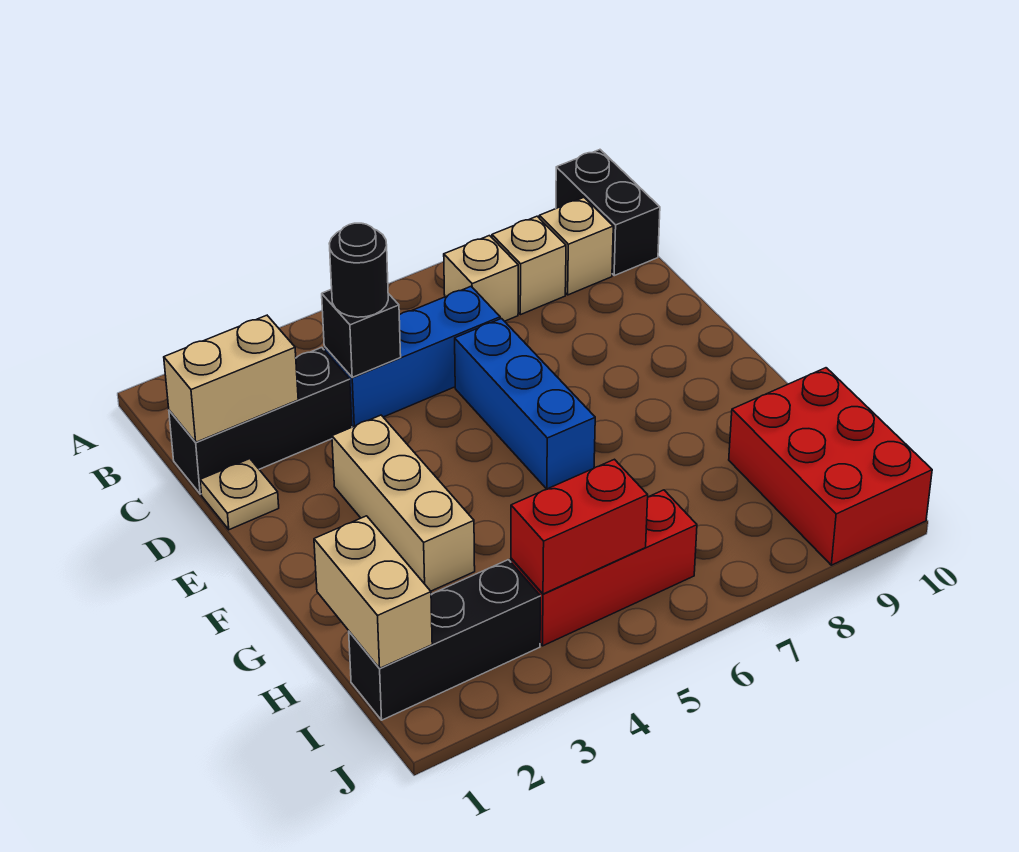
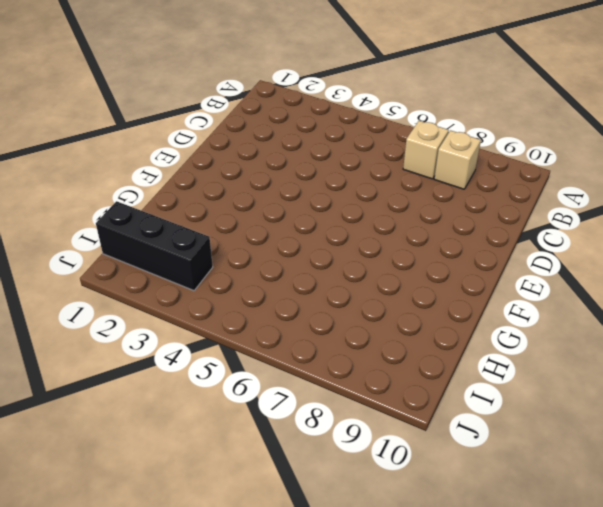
none -> black brick A10:B10 level 1
none -> tan brick B9 level 1
none -> black brick C1:C3 level 1

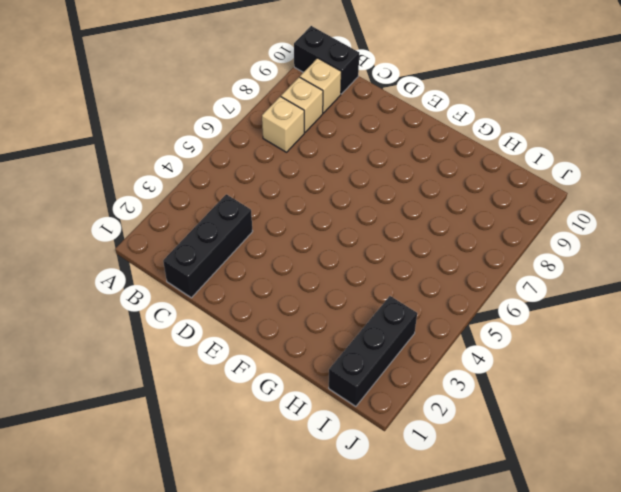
none -> blue brick C4:C6 level 1
none -> tan plate D1 level 1
none -> blue brick D6:F6 level 1

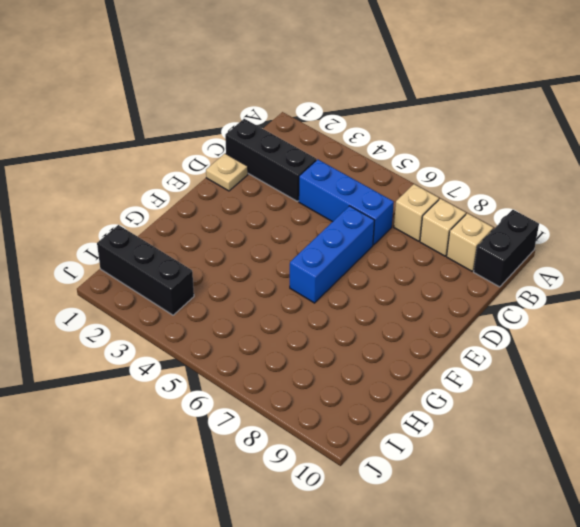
none -> tan brick E3:G3 level 1
none -> red brick H9:J10 level 1
none -> red brick I4:I6 level 1

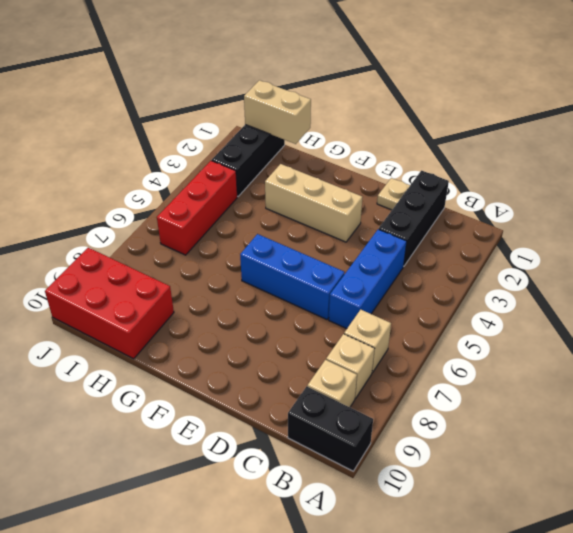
none -> tan brick C1:C2 level 2
none -> black brick C4 level 2
none -> red brick I4:I5 level 2

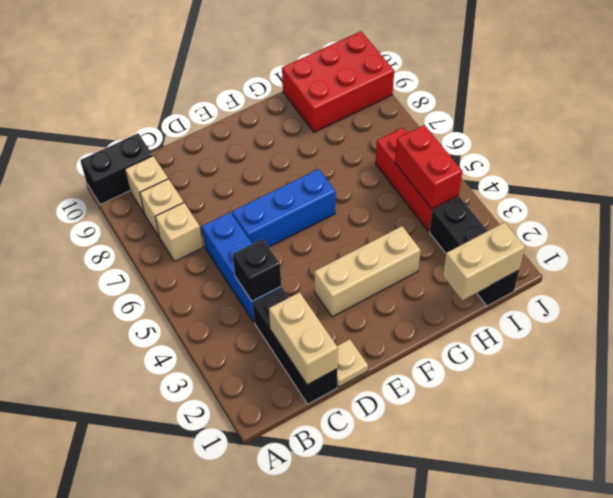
none -> black round brick C4 level 3

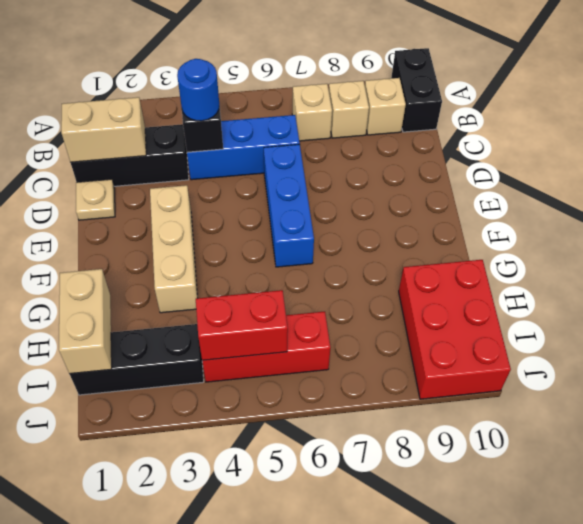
blue round brick C4 level 3 -> black round brick C4 level 3

